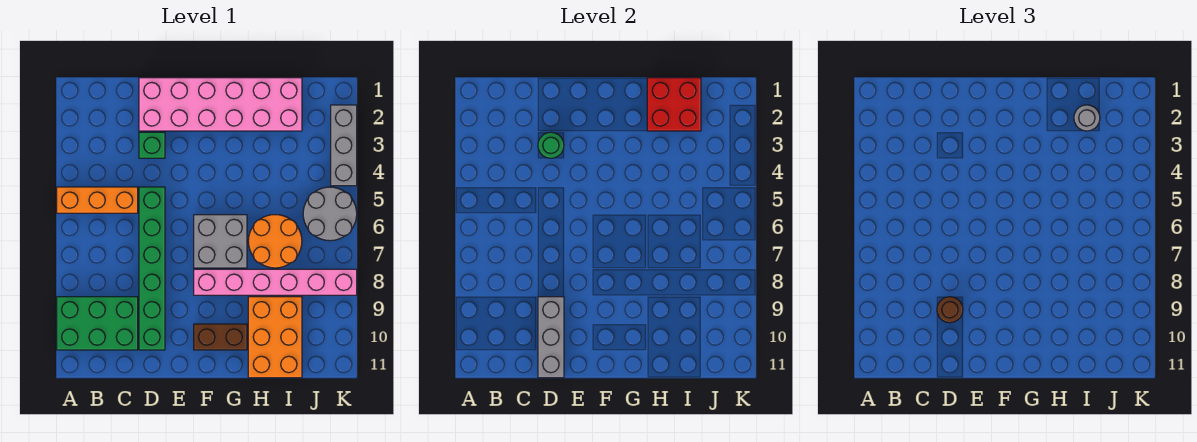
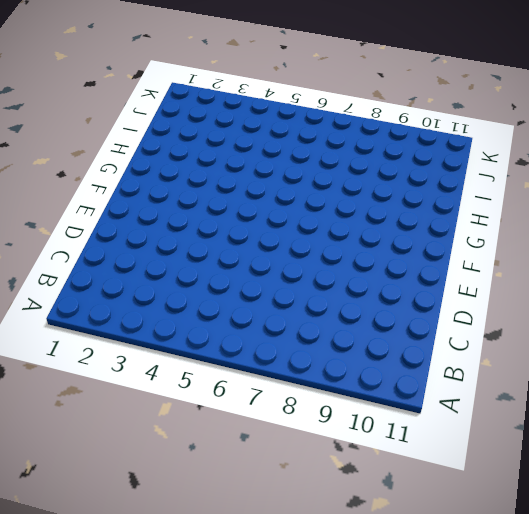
none -> orange brick A5:C5 level 1
none -> green brick A9:C10 level 1
none -> pink brick D1:I2 level 1

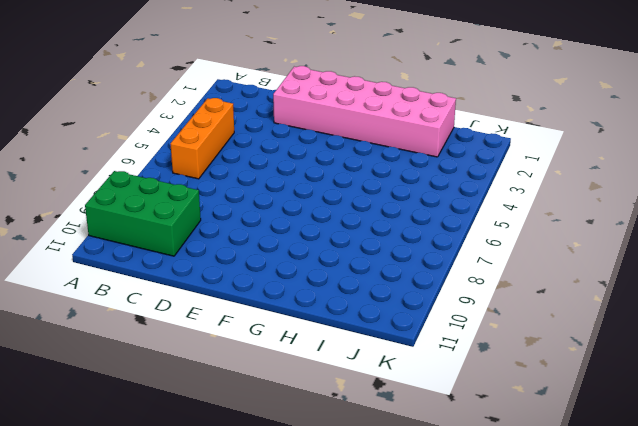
orange brick B4:B6 level 1 -> orange brick A5:C5 level 1
none -> green brick D3 level 1
none -> green brick D5:D10 level 1
none -> grey brick F6:G7 level 1

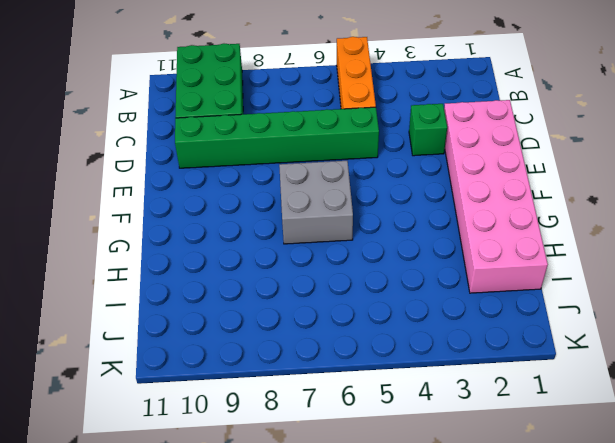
none -> pink brick F8:K8 level 1
none -> brown brick F10:G10 level 1
none -> orange round brick H6:I7 level 1

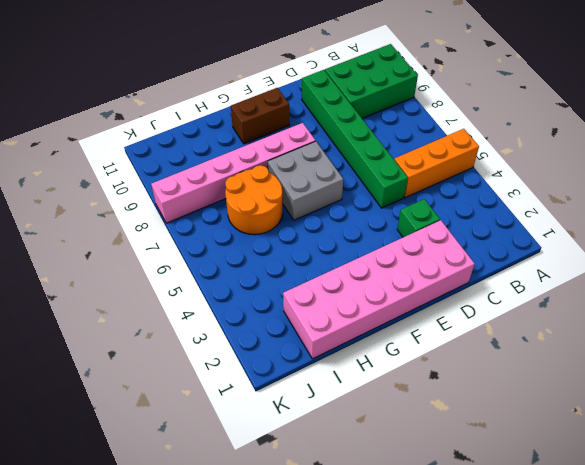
none -> orange brick H9:I11 level 1
none -> grey round brick J5:K6 level 1
none -> grey brick K2:K4 level 1

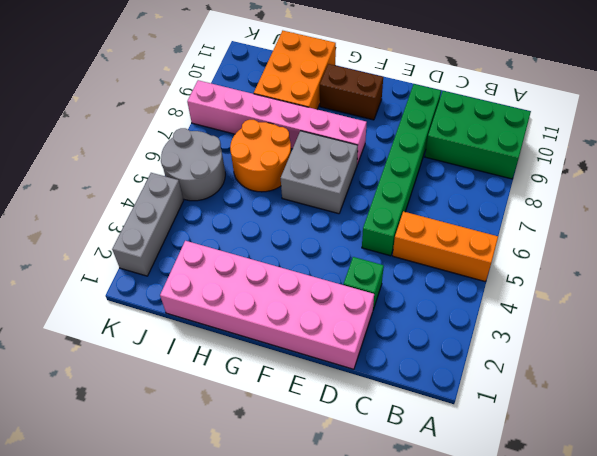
none -> green round brick D3 level 2
none -> grey brick D9:D11 level 2
none -> red brick H1:I2 level 2

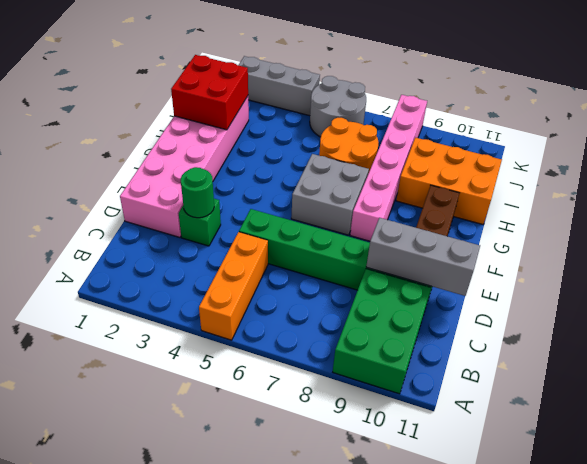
none -> brown round brick D9 level 3
none -> grey round brick I2 level 3

